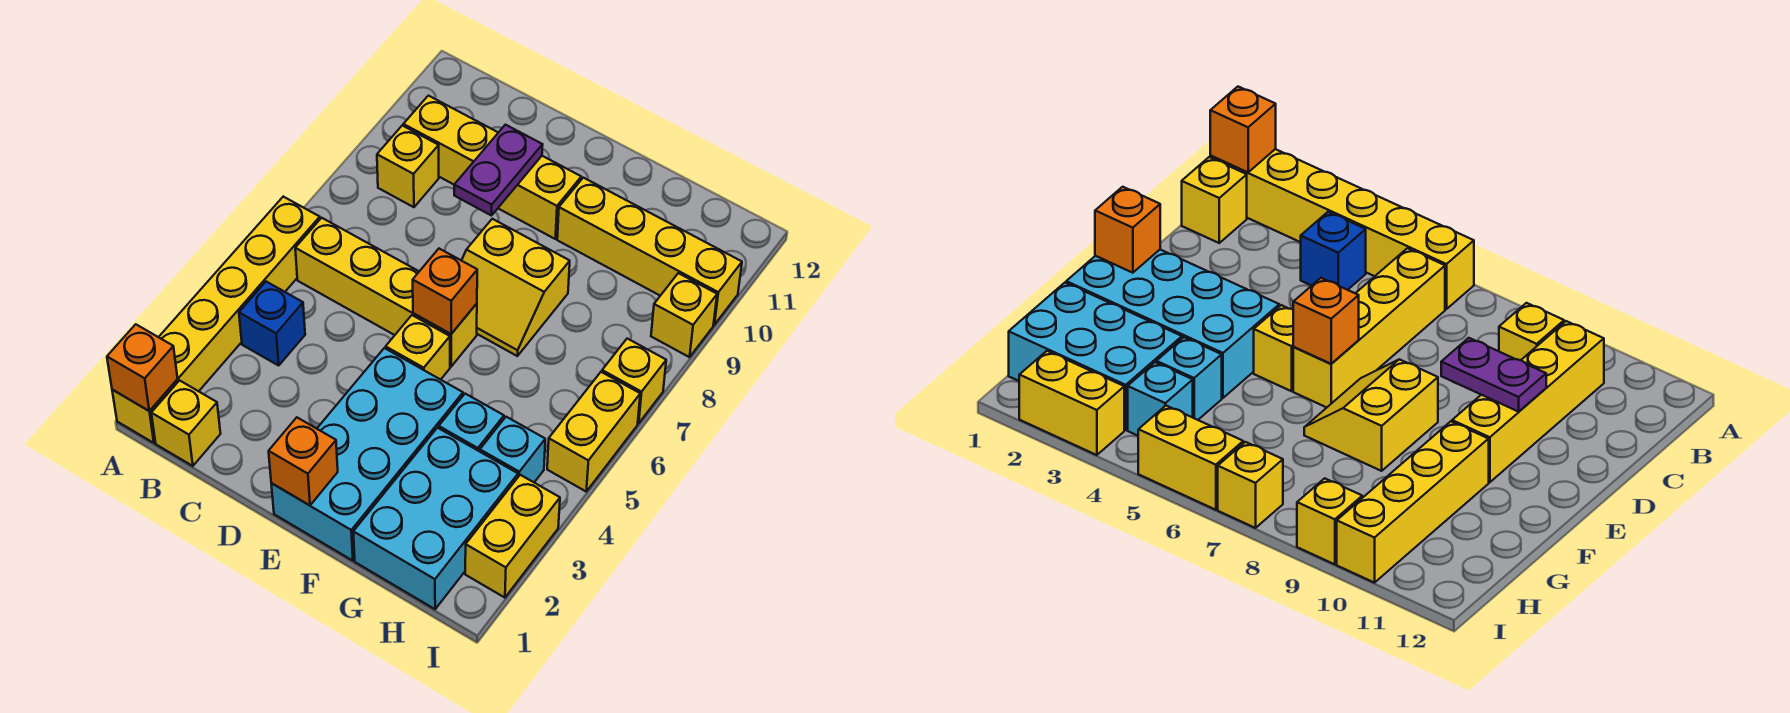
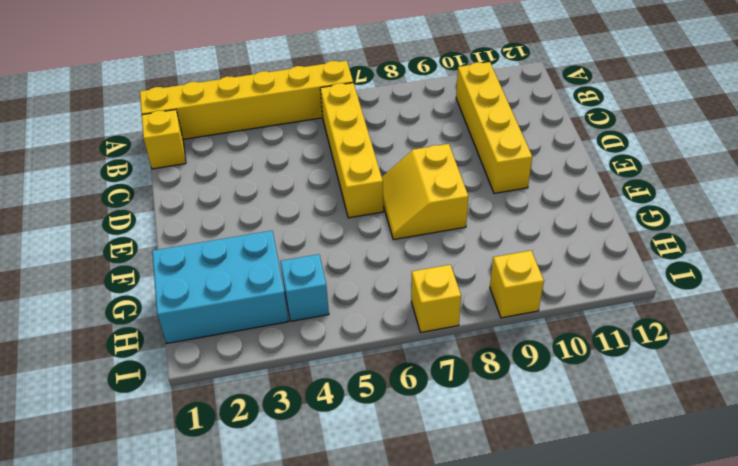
none -> blue brick B4 level 1
none -> yellow brick B9 level 1
none -> cyan brick E1:F4 level 1

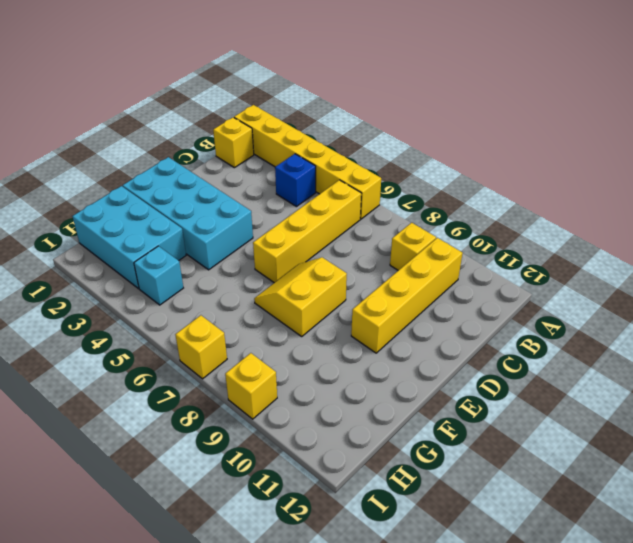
none -> yellow brick E5 level 1
none -> yellow brick F10:I10 level 1
none -> cyan brick G4 level 1

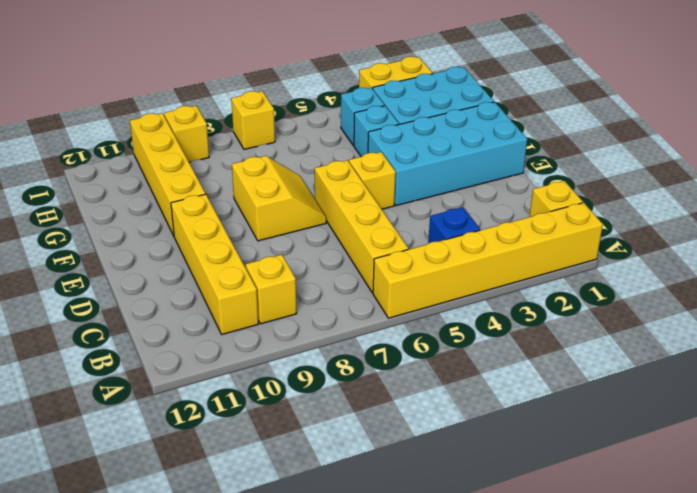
none -> yellow brick I5:I6 level 1
none -> orange brick A1 level 2
none -> purple plate D9:D10 level 2

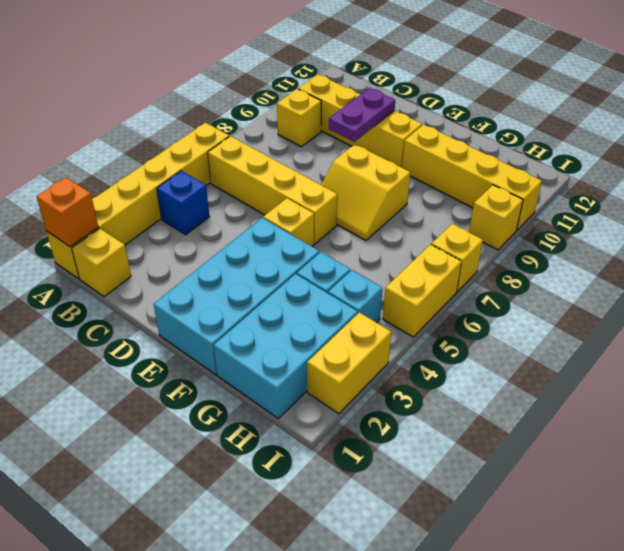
none -> orange brick E1 level 2
none -> orange brick E6 level 2

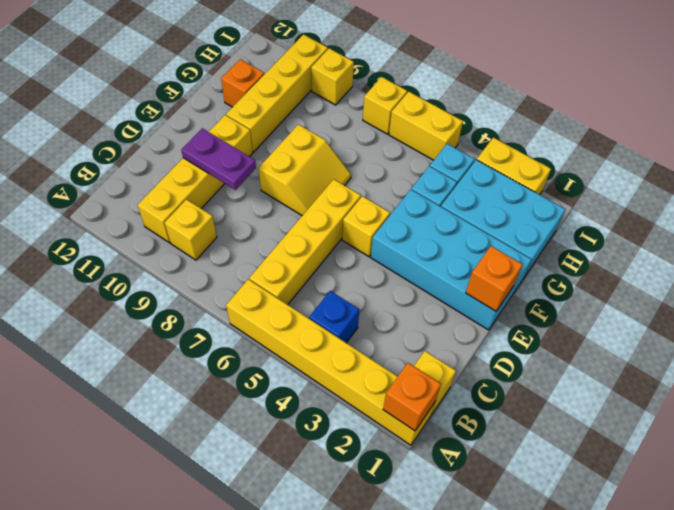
orange brick G11 level 1 -> orange brick E6 level 2

